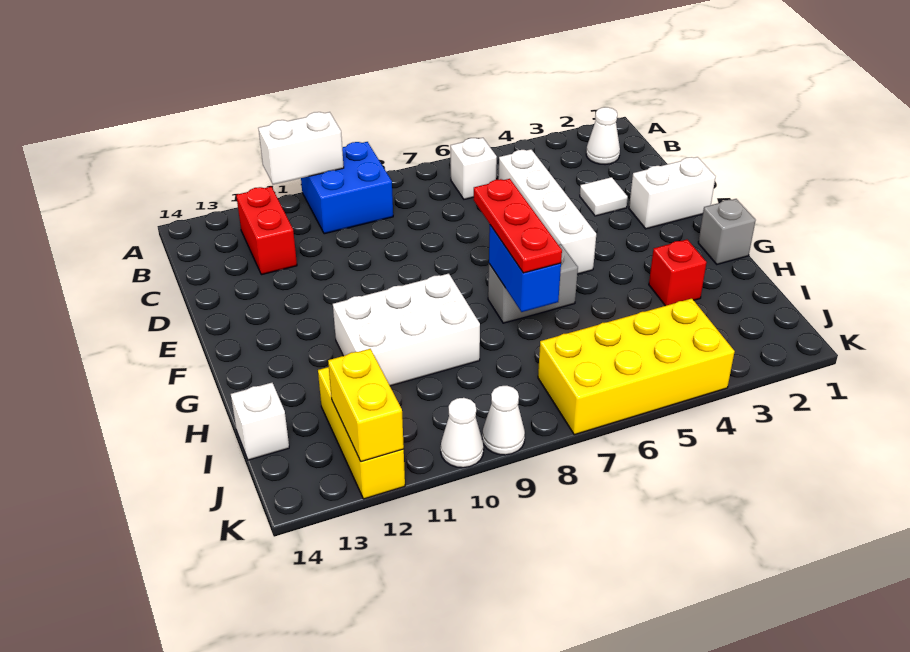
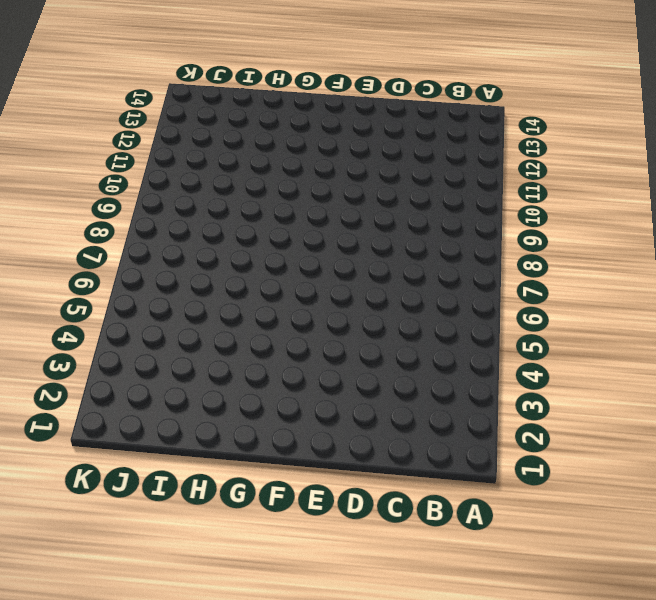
none -> blue brick A9:B10 level 1
none -> white cone B2 level 1
none -> white brick B6 level 1

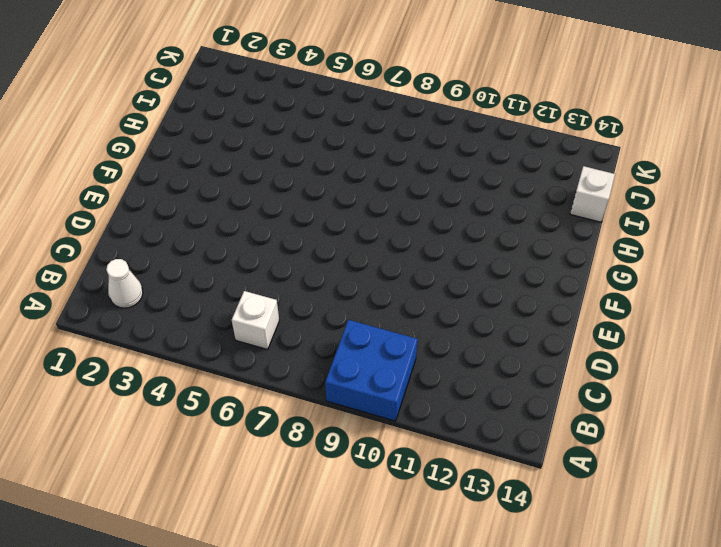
none -> red brick B12:C12 level 1
none -> white brick C5:F5 level 1
none -> white tile D3 level 1

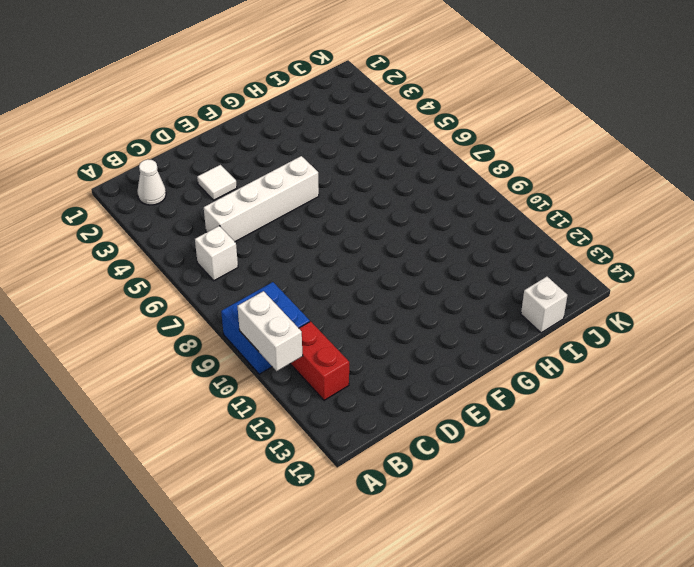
red brick B11:B12 level 1 -> red brick B12:C12 level 1
none -> white brick E1:E2 level 1
none -> grey brick G1 level 1
none -> grey brick G6:G7 level 1

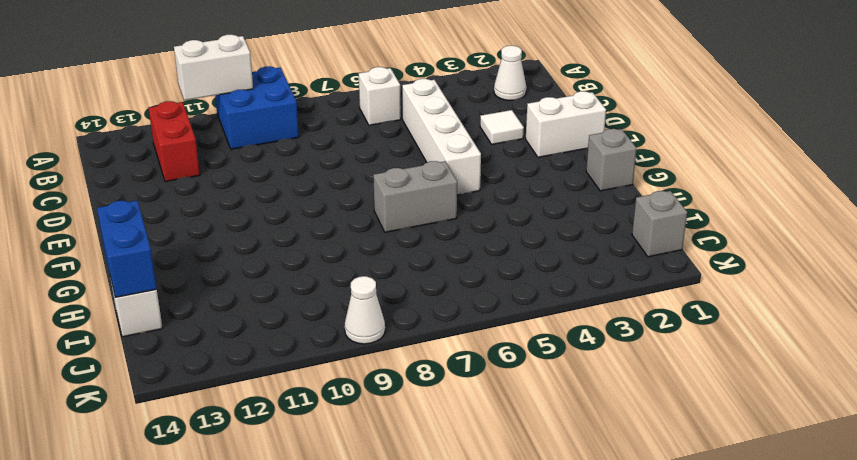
blue brick H14:I14 level 2 -> blue brick G7:H7 level 2
grey brick J1 level 1 -> none
none -> white brick G9:H11 level 1
none -> red brick H3 level 1
none -> yellow brick I12:K12 level 1

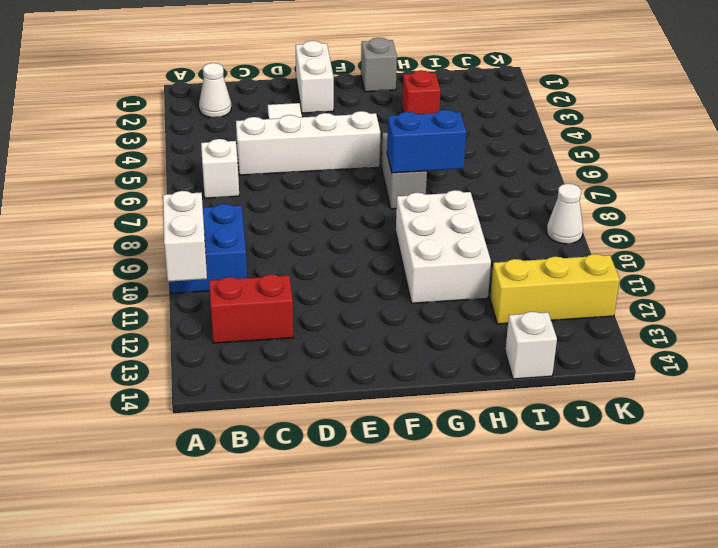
none -> yellow brick J4:K7 level 1
none -> white cone K10 level 1
none -> yellow brick J12:K12 level 2

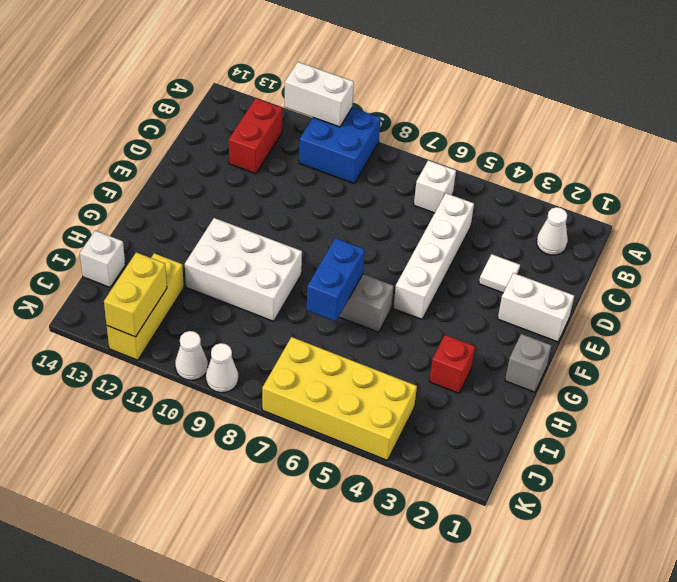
none -> red plate F7:H7 level 3

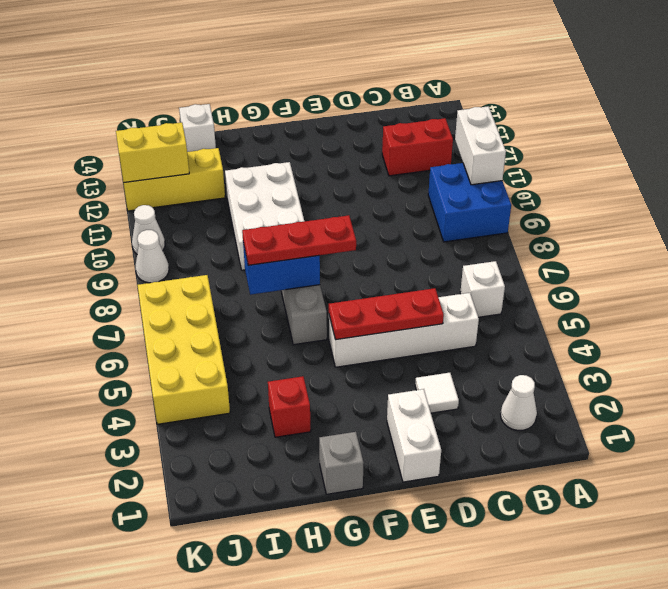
red plate D5:F5 level 2 -> none

